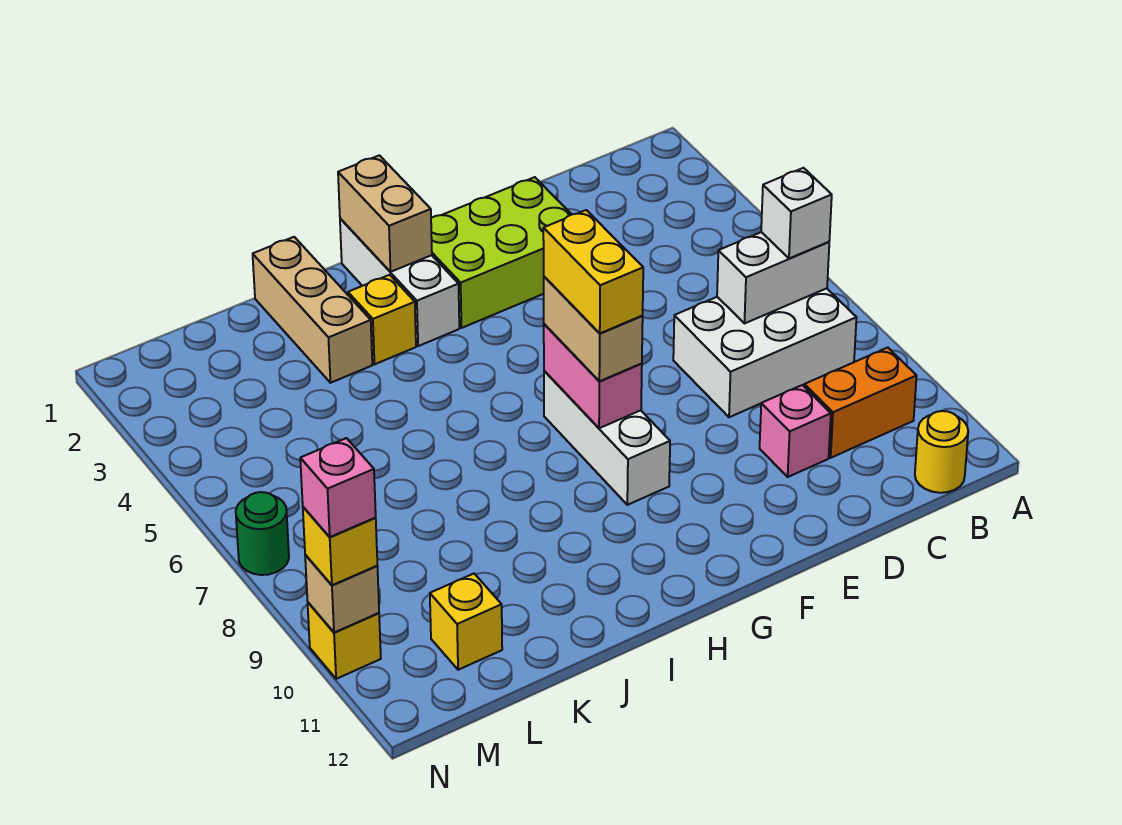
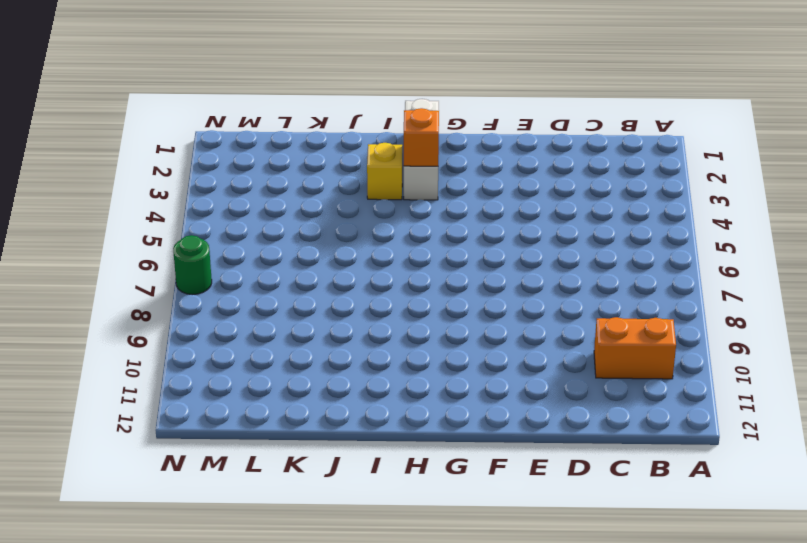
orange brick H3 level 2 -> none
none -> white brick B7:D8 level 1
none -> yellow round brick B12 level 1
none -> pink brick D10 level 1

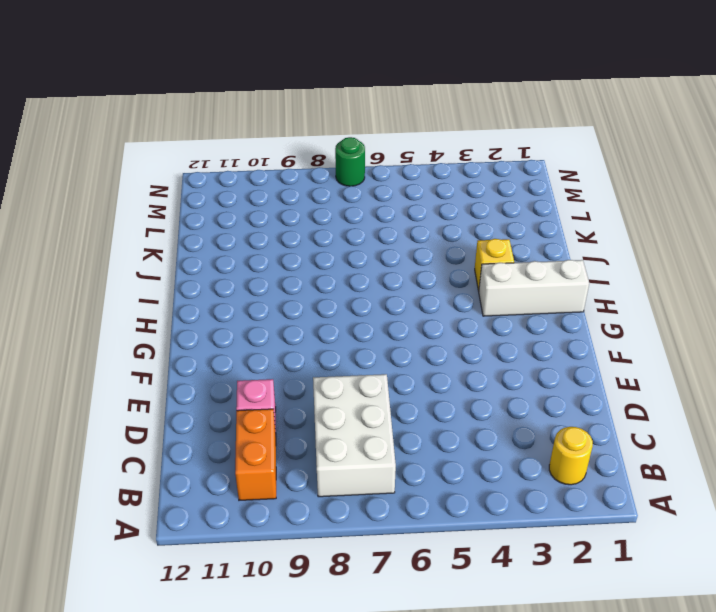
yellow round brick B2 level 1 -> yellow round brick B12 level 1
none -> lime brick E2:G3 level 1
none -> white brick G7:G9 level 1
none -> tan brick J1:J3 level 1

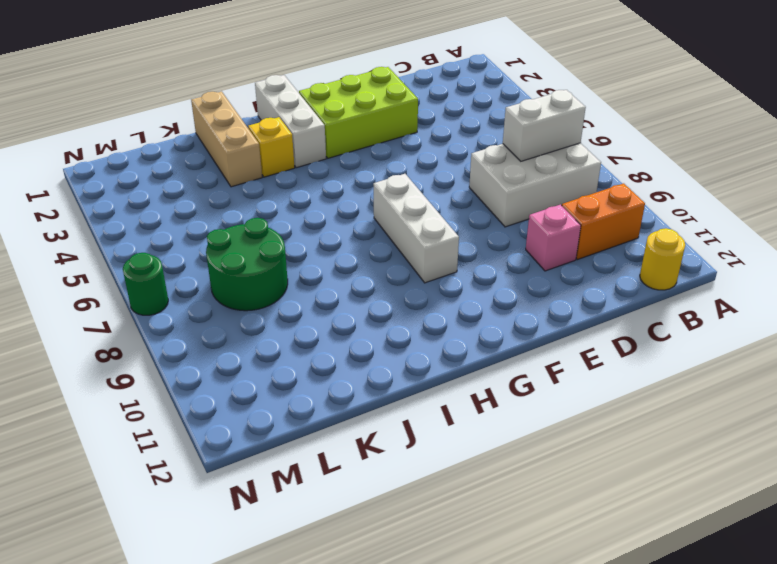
green round brick K7:L8 level 1 -> none
none -> yellow brick L11 level 1
none -> yellow brick N10 level 1
none -> pink brick G7:G8 level 2

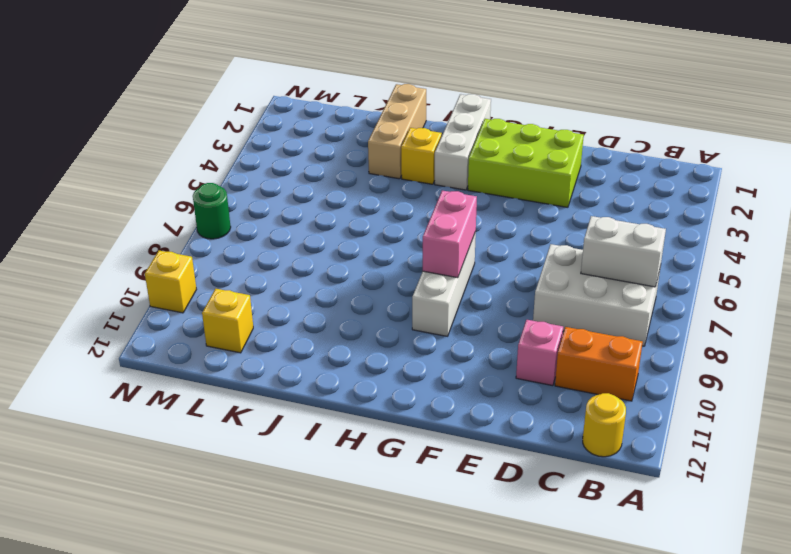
none -> tan brick H1:H2 level 2
none -> tan brick N10 level 2
none -> white brick B7 level 3

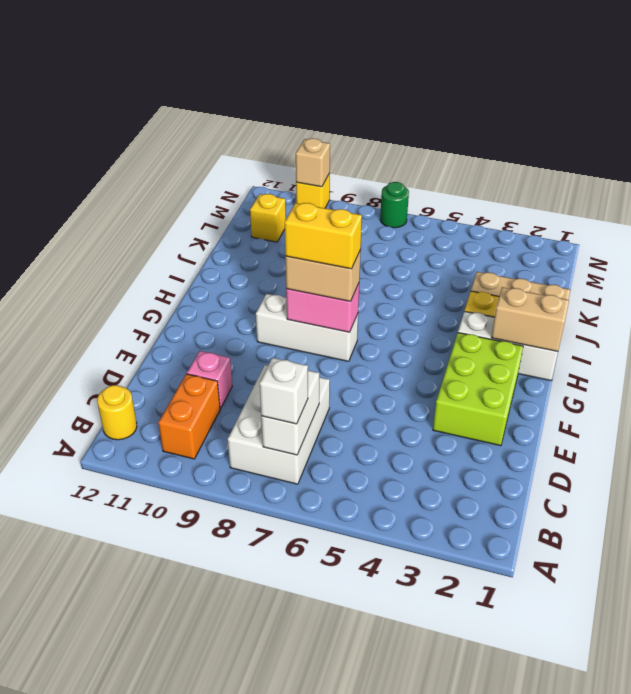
none -> yellow brick N10 level 3
none -> pink brick N10 level 4

